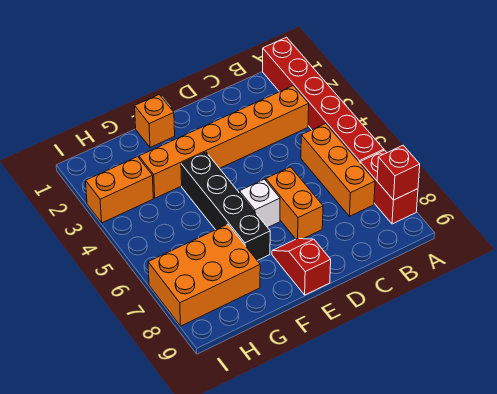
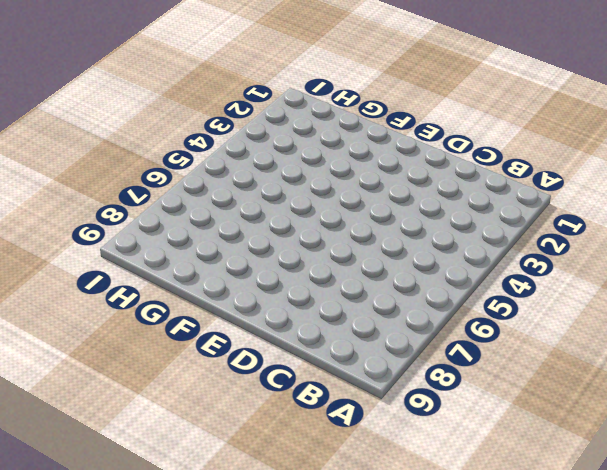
none -> red brick A1:A6 level 1
none -> red brick A7:A8 level 1
none -> orange brick B3:G3 level 1

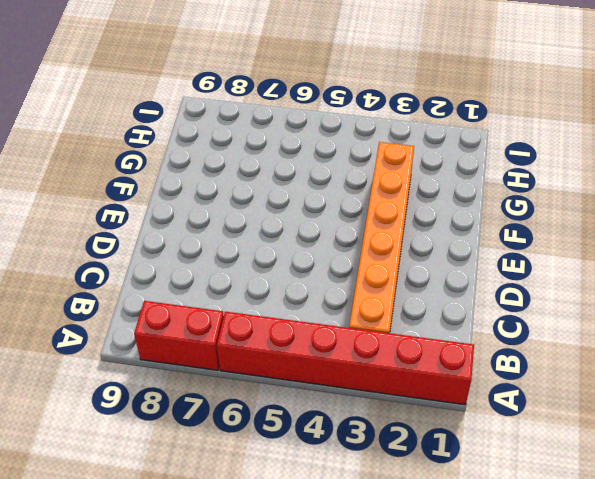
none -> orange brick B5:B7 level 1
none -> orange brick D6:D7 level 1
none -> white brick E6 level 1

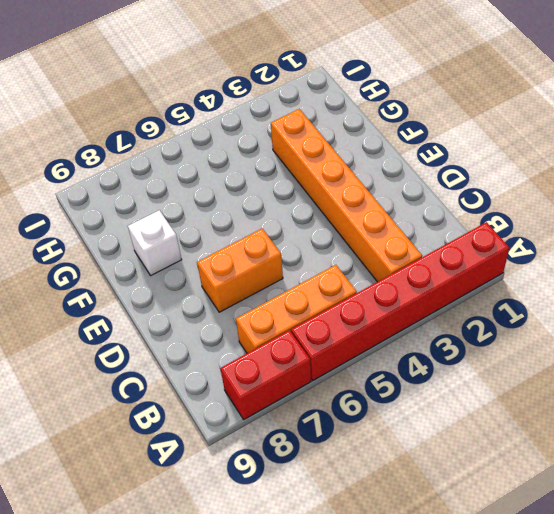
white brick F8 level 1 -> white brick E6 level 1
none -> red slope E8:E9 level 1 top 9
none -> orange brick F1 level 1
none -> black brick F4:F7 level 1

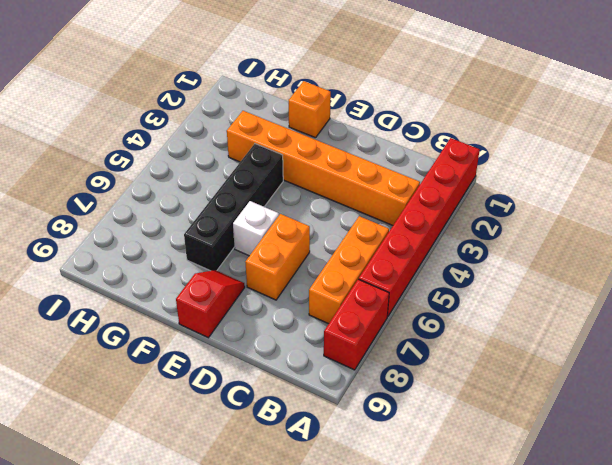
none -> orange brick G7:I8 level 1
none -> orange brick H3:I3 level 1
none -> red brick A8 level 2

